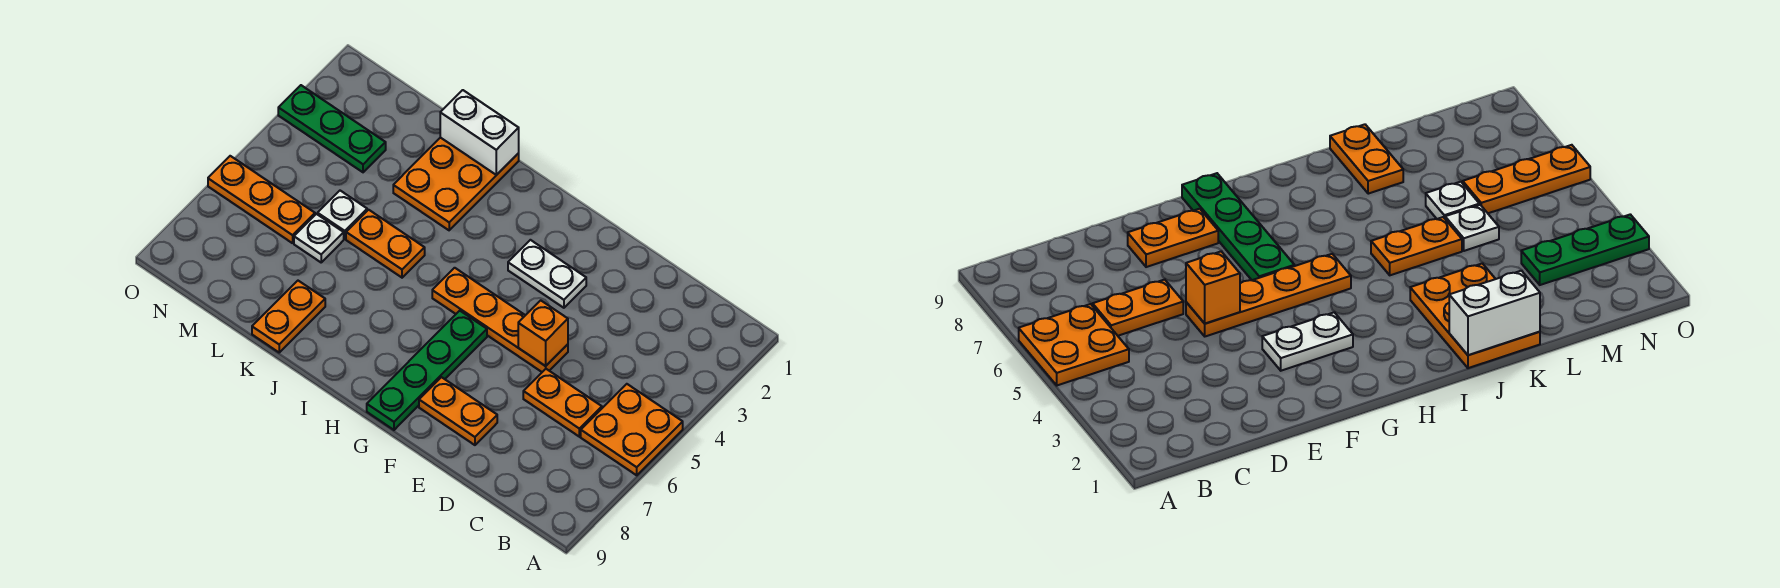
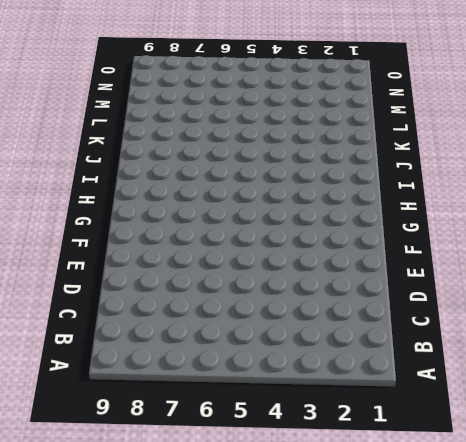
none -> orange plate A5:B6 level 1
none -> orange plate C6:D6 level 1
none -> orange plate E5:H5 level 1

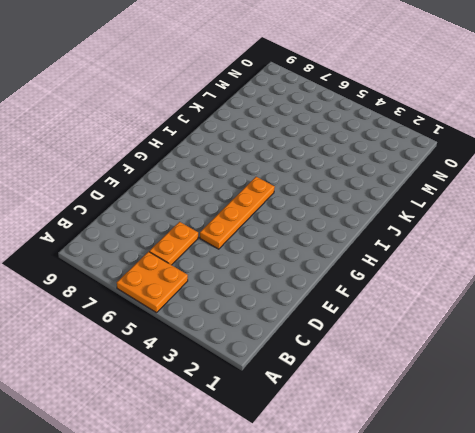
none -> orange plate E8:F8 level 1
none -> white plate F3:G3 level 1
none -> green plate G6:G9 level 1

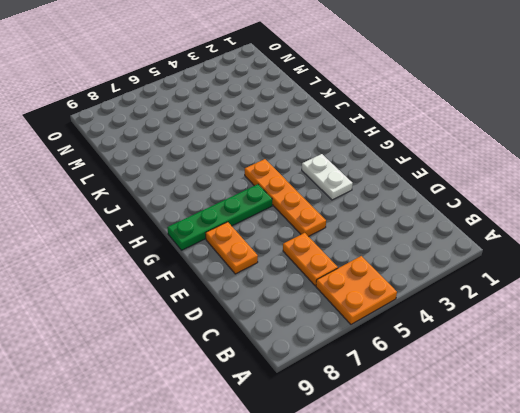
none -> orange plate J1:K3 level 1
none -> orange plate J5:K5 level 1
none -> orange plate K8:K9 level 1

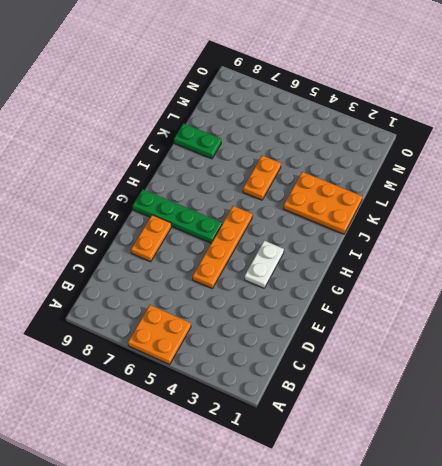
green plate K8:K9 level 1 -> orange plate K8:K9 level 1
none -> orange plate C6:D6 level 1
none -> white plate L5 level 1
none -> white plate L6 level 1

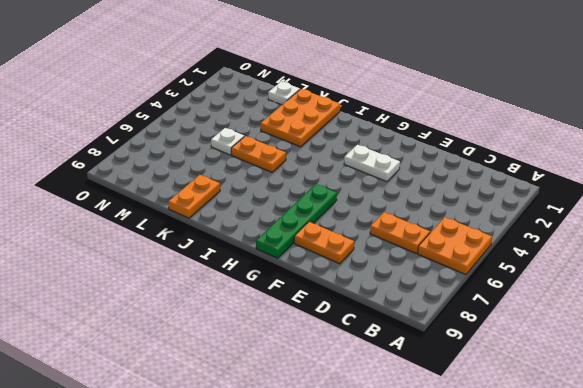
white plate L1 level 1 -> white plate L6 level 1
none -> orange plate E5:H5 level 1
none -> green plate M3:O3 level 1
none -> orange plate M6:O6 level 1

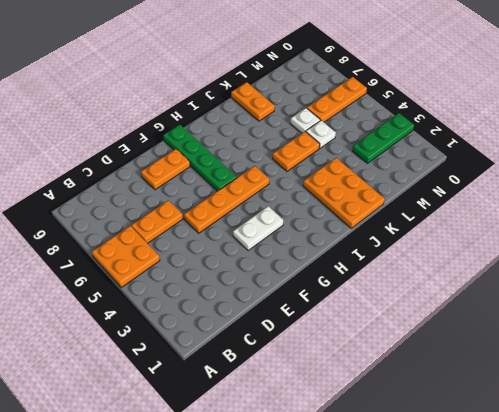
none -> orange brick E5 level 2
none -> white brick J1:K1 level 2

